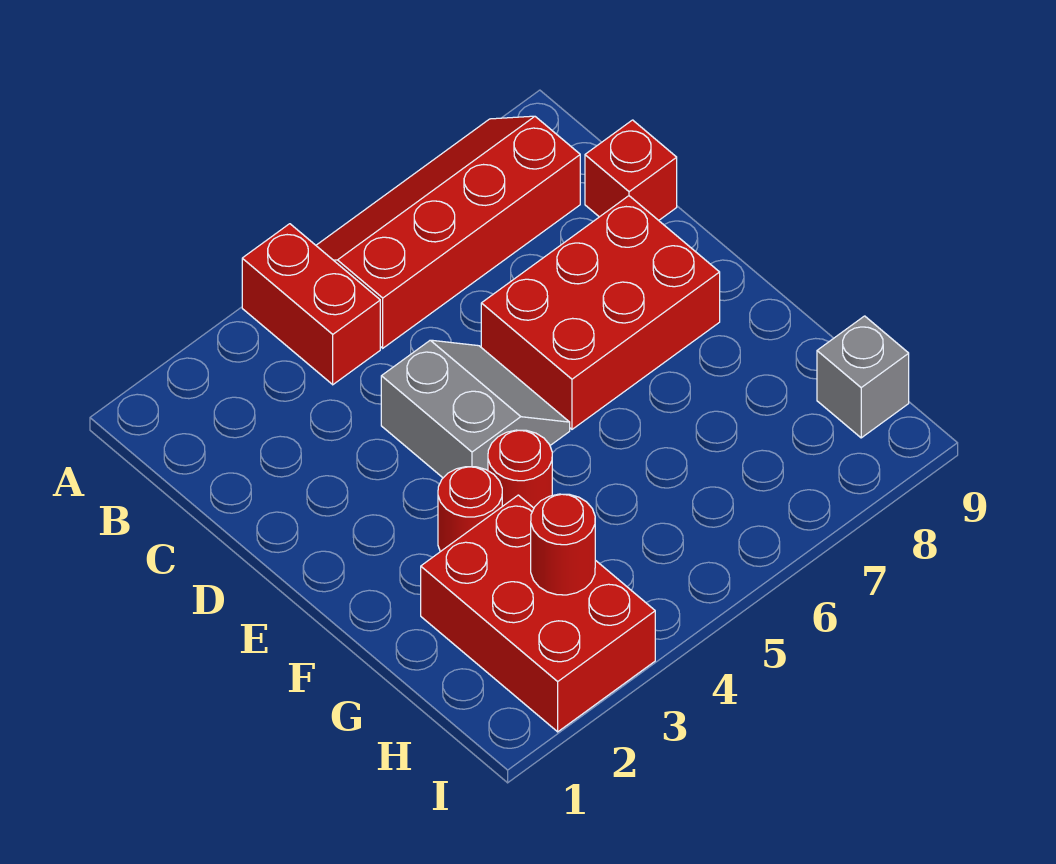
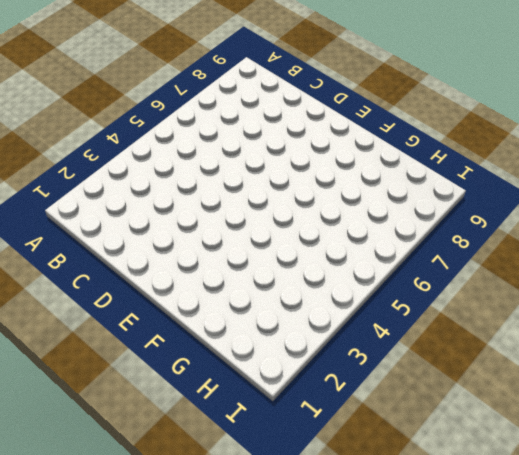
none -> red brick A4:B4 level 1
none -> red slope A5:B8 level 1 top B

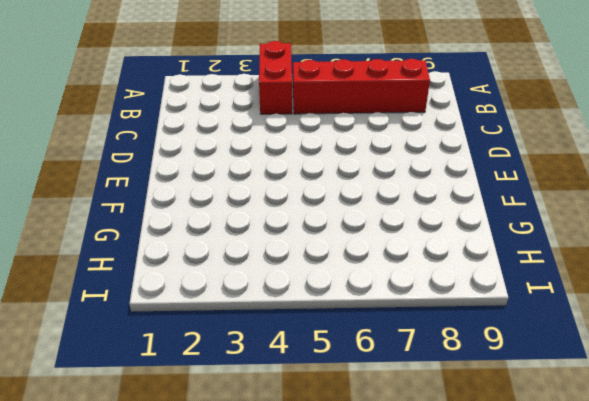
none -> red brick C9 level 1
none -> grey slope D4:E5 level 1 top 4

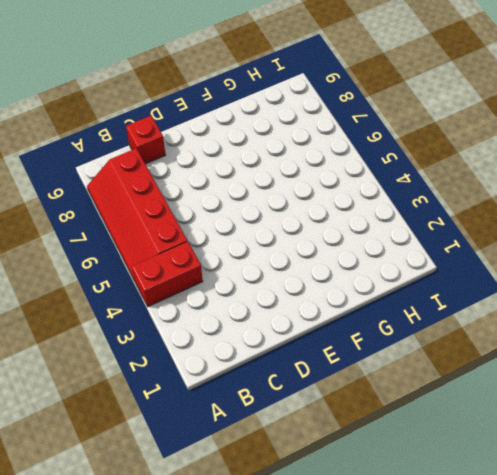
none -> grey slope D4:E5 level 1 top 4
none -> red brick D6:E8 level 1

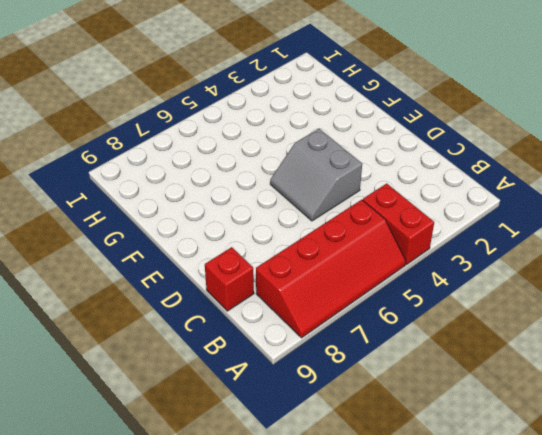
none -> red brick D6:E8 level 1
none -> red round brick F3 level 1

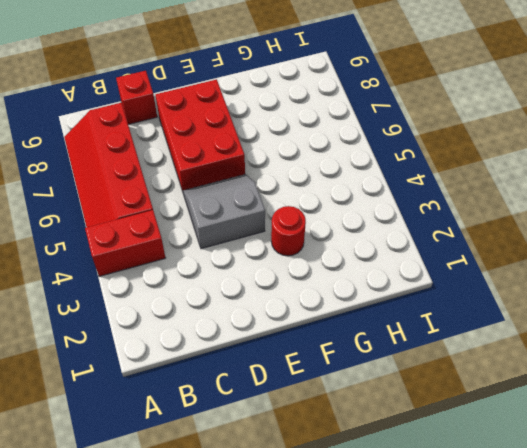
none -> red round brick F4 level 1
none -> red brick G2:I3 level 1

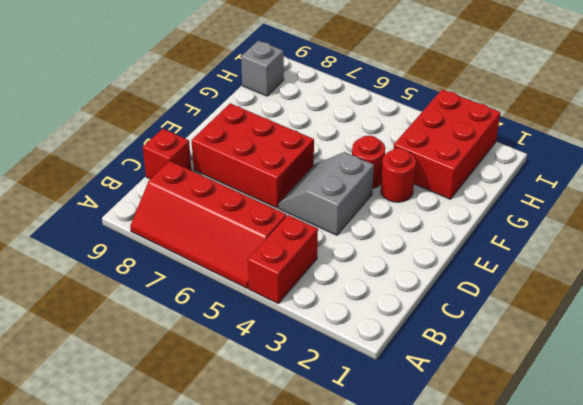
none -> red round brick H3 level 2

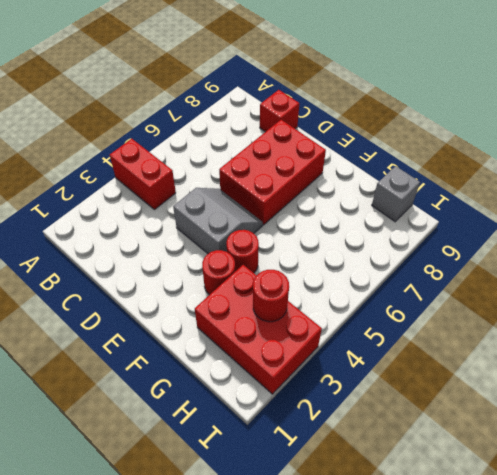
none -> red slope A5:B8 level 1 top B

